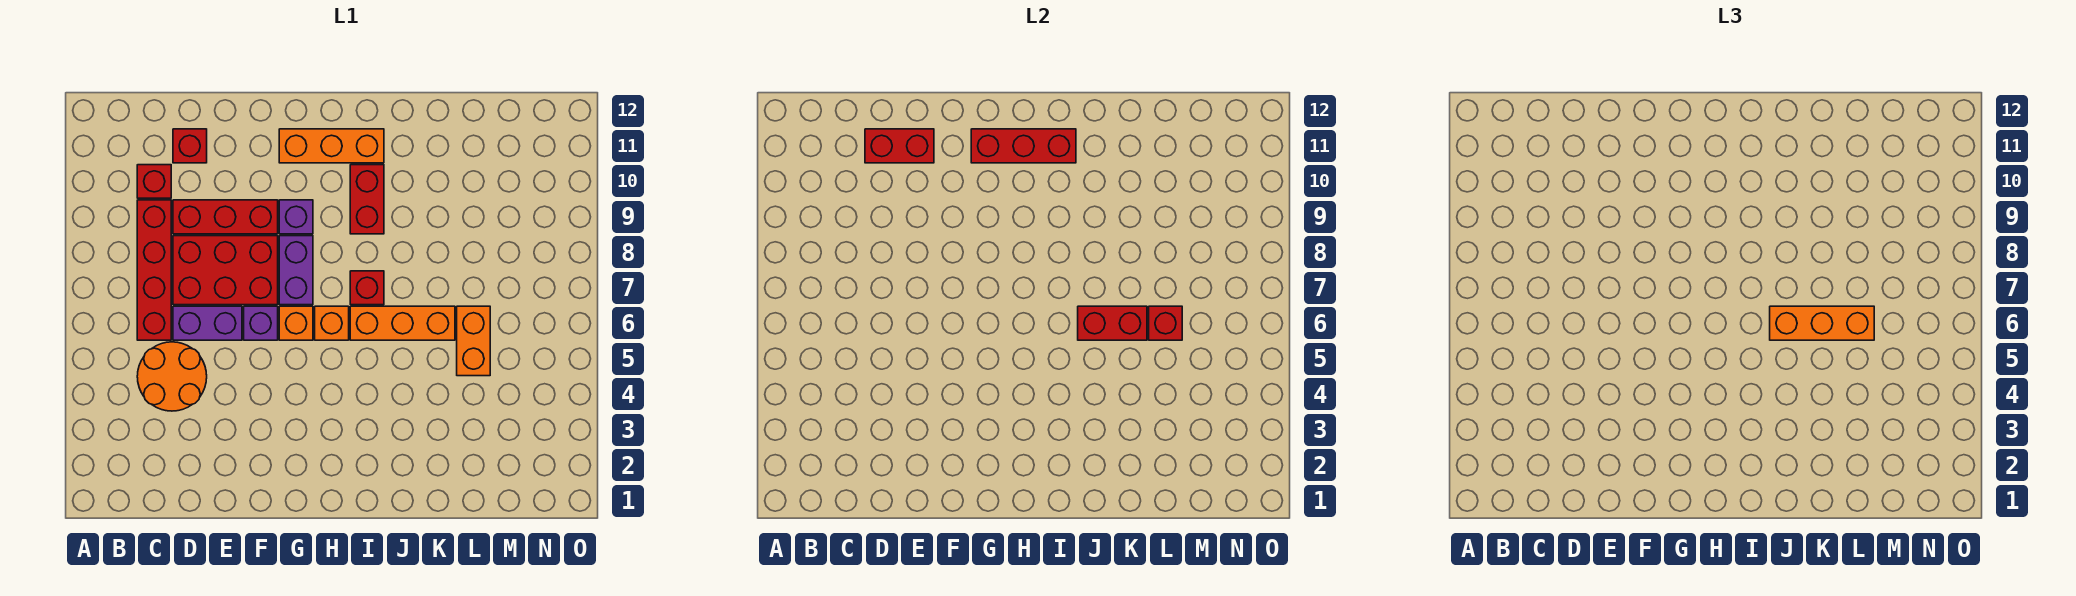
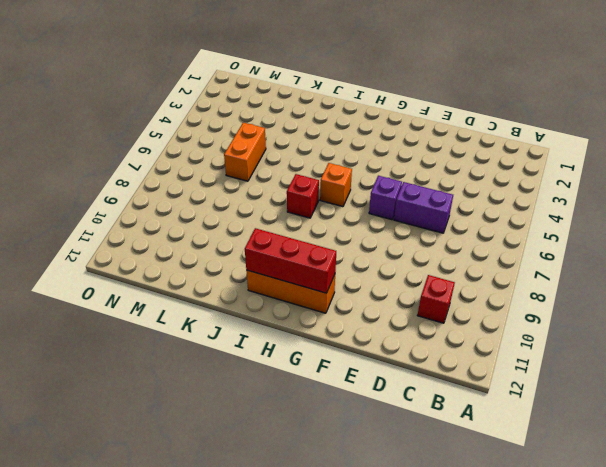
none -> orange round brick C4:D5 level 1
none -> red brick C6:C9 level 1
none -> red brick D7:F8 level 1

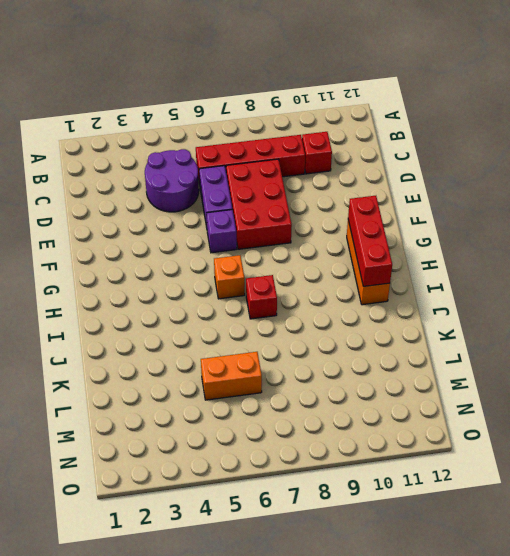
purple round brick C4:D5 level 1 -> orange round brick C4:D5 level 1
none -> red brick D9:F9 level 1
none -> red brick D11 level 1
none -> orange brick G6 level 1

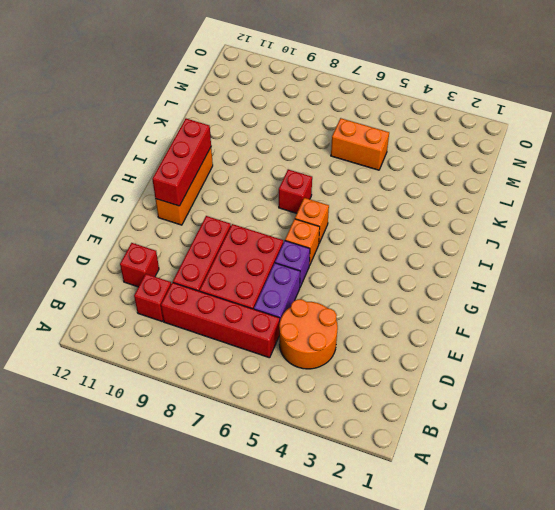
none -> purple brick G7:G8 level 1
none -> purple brick G9 level 1
none -> orange brick I6:K6 level 1

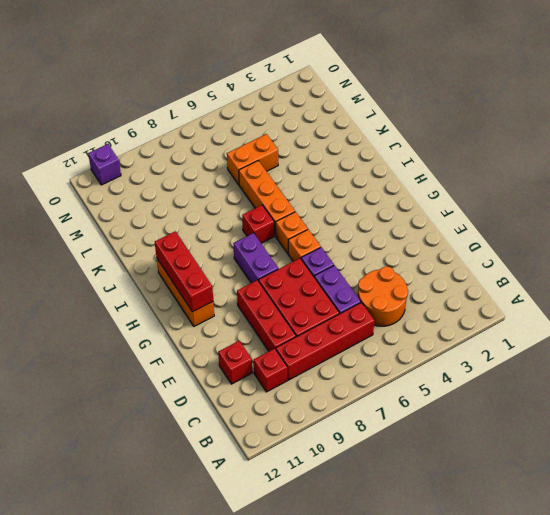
purple brick G8:H8 level 1 -> purple brick G7:G8 level 1
purple brick O11 level 1 -> purple brick G9 level 1
none -> red brick I9:I10 level 1
none -> red brick D11:E11 level 2
none -> red brick J6:K6 level 2

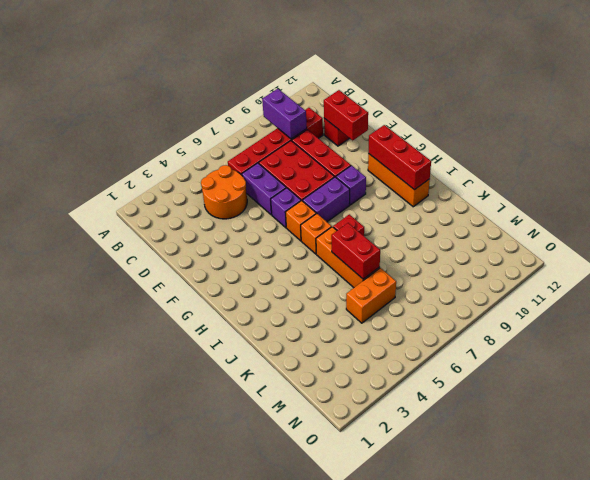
purple brick B9:C9 level 2 -> none
none -> red brick I9:I10 level 1
none -> red brick L6 level 2
none -> orange brick J6:L6 level 3

